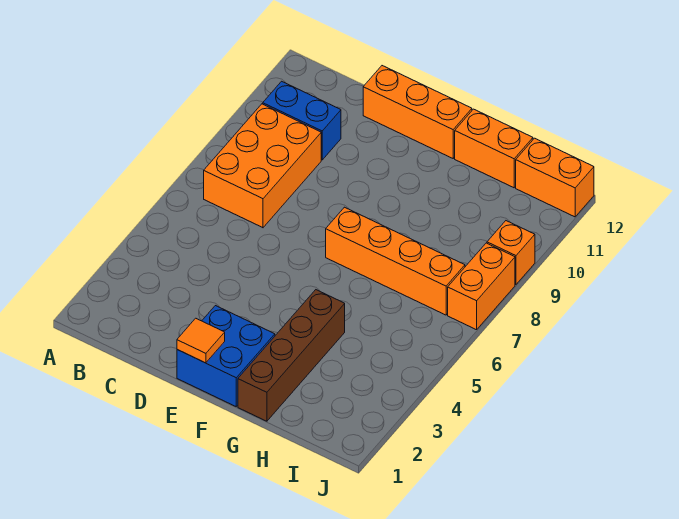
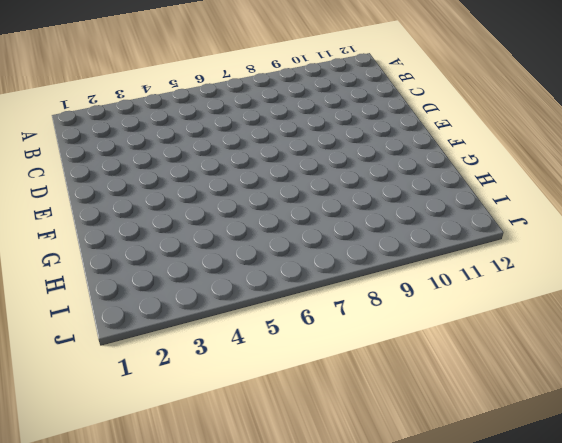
none -> orange brick B7:C9 level 1
none -> blue brick B10:C10 level 1

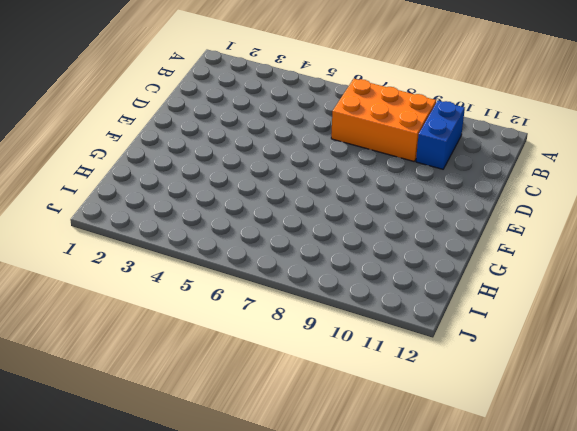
none -> orange brick D12:F12 level 1
none -> blue brick E1:F2 level 1

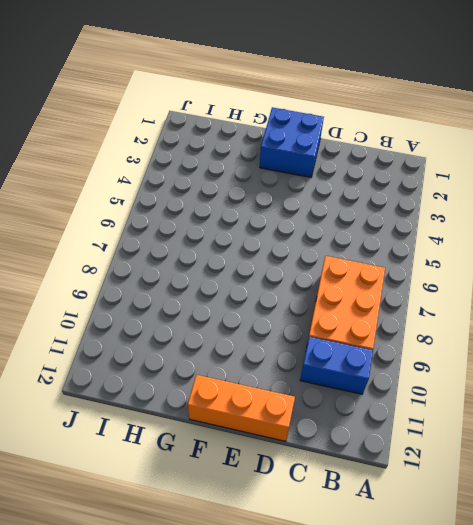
none -> orange brick F7:I7 level 1
none -> brown brick G1:G4 level 1

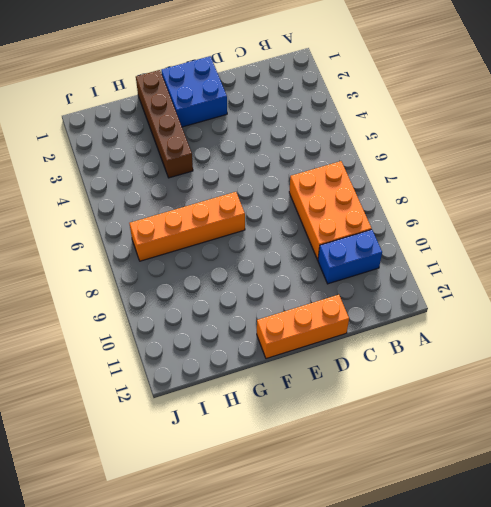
none -> orange brick G12:H12 level 1
none -> orange brick I12:J12 level 1

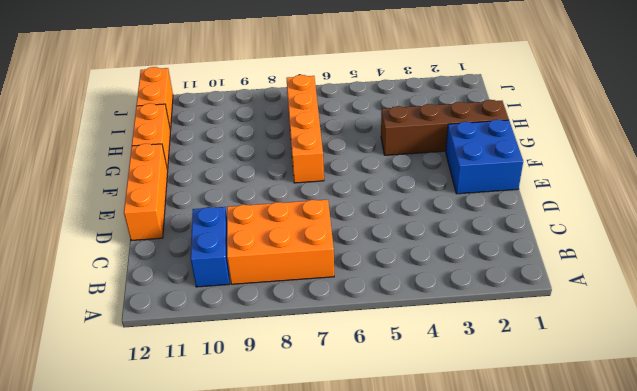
none -> orange brick J7:J8 level 1
none -> orange brick J9 level 1

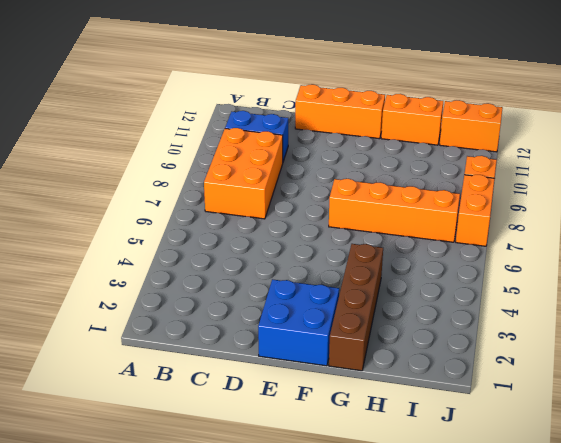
none -> orange tile E1 level 2

